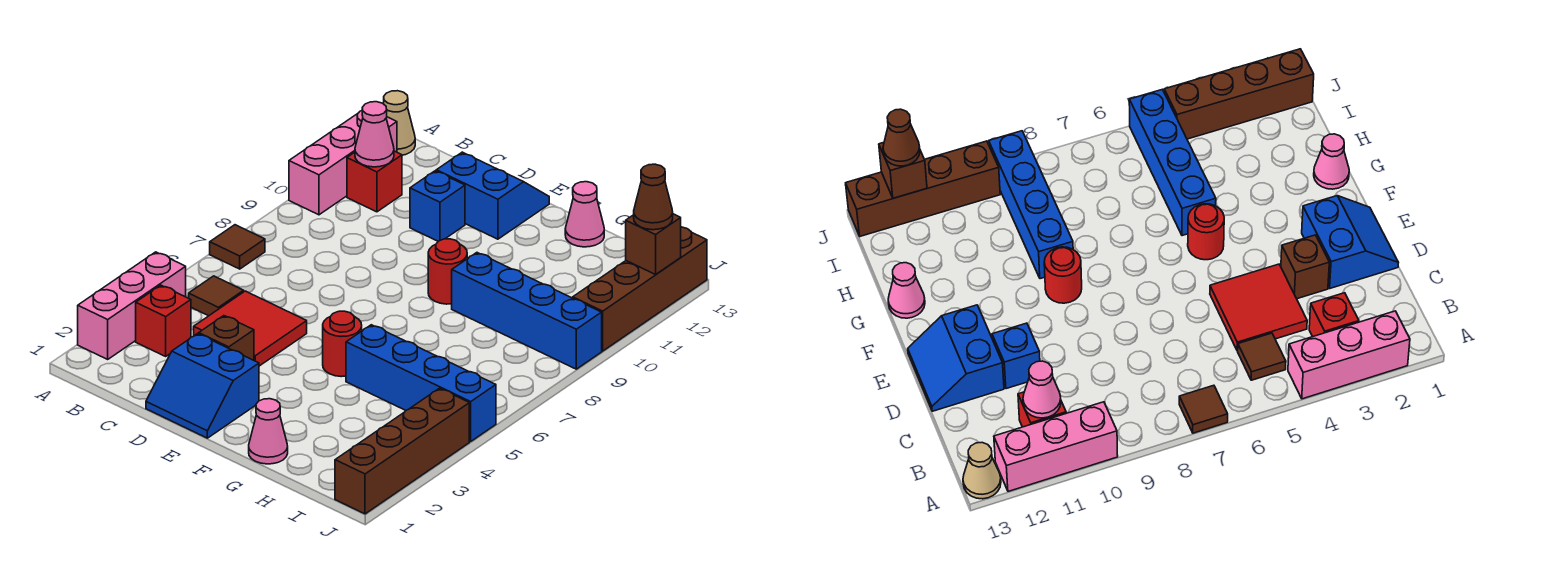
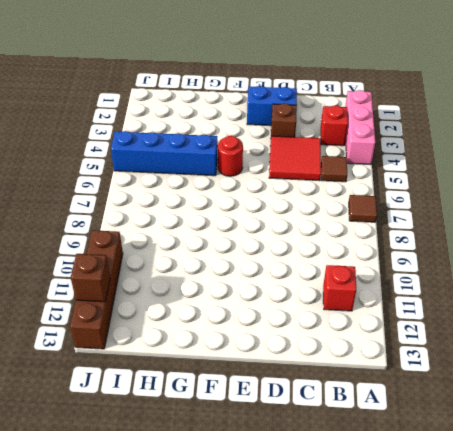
none -> pink brick A10:A12 level 1
none -> tan cone A13 level 1
none -> blue brick D11 level 1

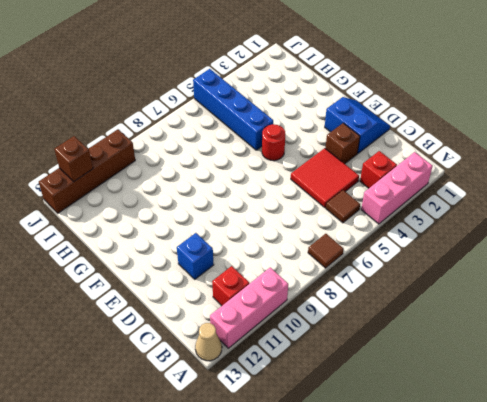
none -> blue slope D12:E13 level 1 top 12
none -> red round brick F9 level 1
none -> pink cone G1 level 1

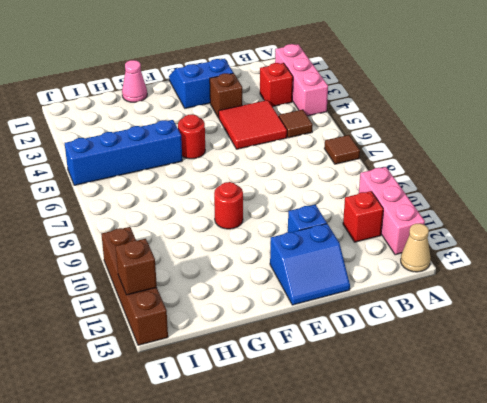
none -> blue brick G9:J9 level 1
none -> pink cone G13 level 1
none -> brown brick J1:J4 level 1

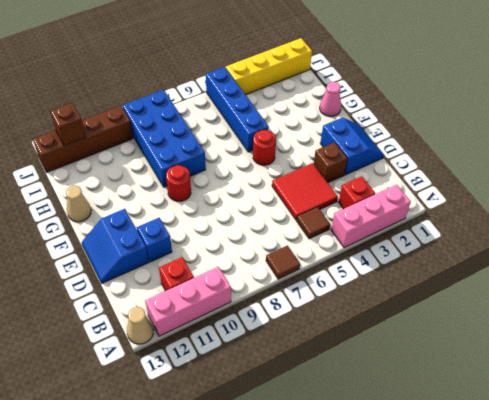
blue brick G8:J9 level 1 -> blue brick G9:J9 level 1
tan cone G13 level 1 -> pink cone G13 level 1
yellow brick J1:J4 level 1 -> brown brick J1:J4 level 1
none -> pink cone B11 level 2
none -> brown cone J12 level 3

